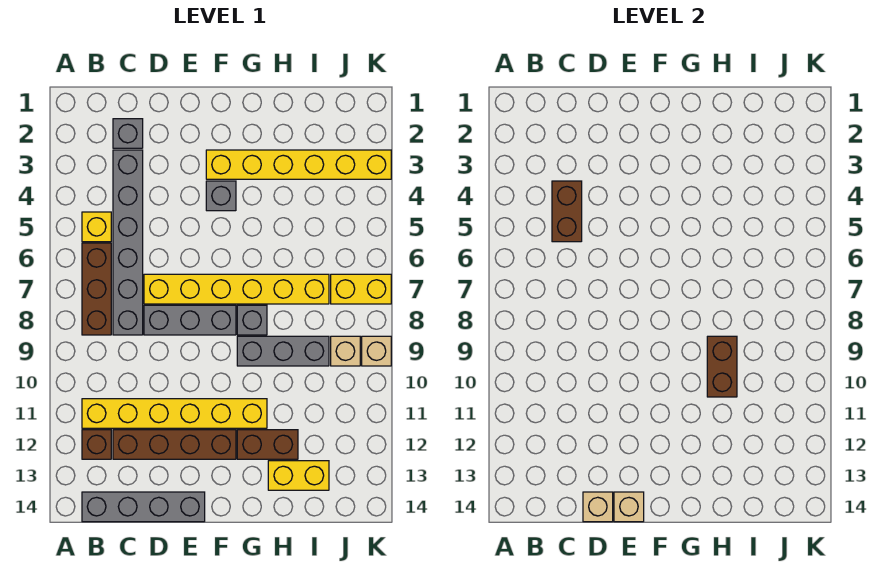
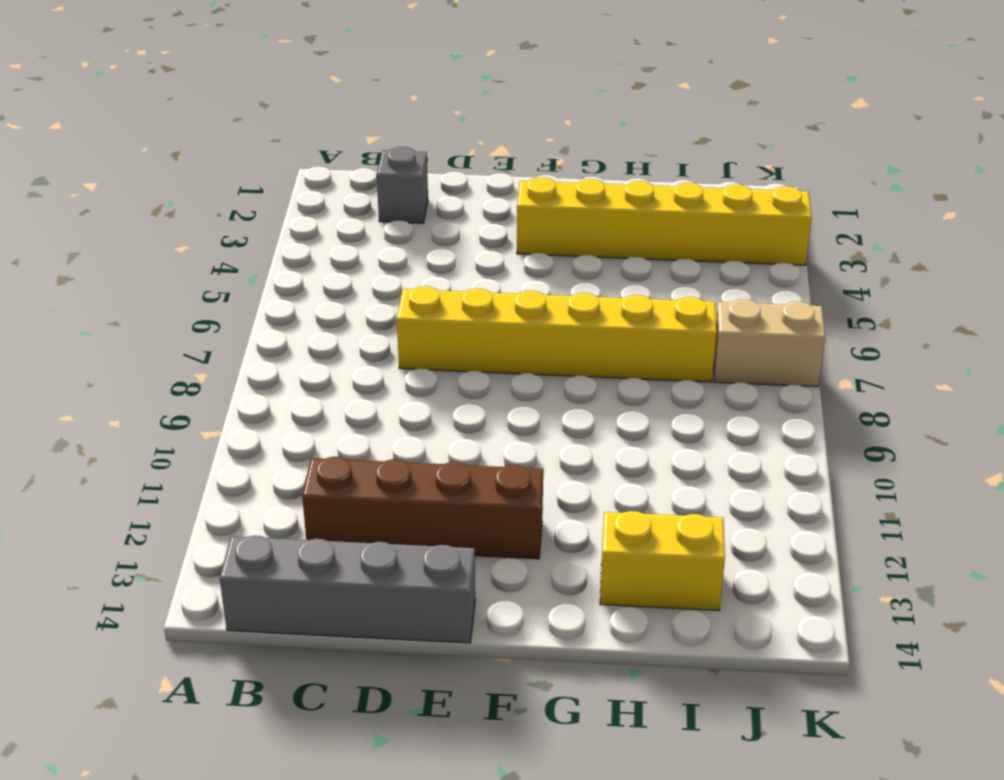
tan brick J7:K7 level 1 -> yellow brick J7:K7 level 1
none -> yellow brick B5 level 1
none -> brown brick B6:B8 level 1
none -> yellow brick B11:G11 level 1

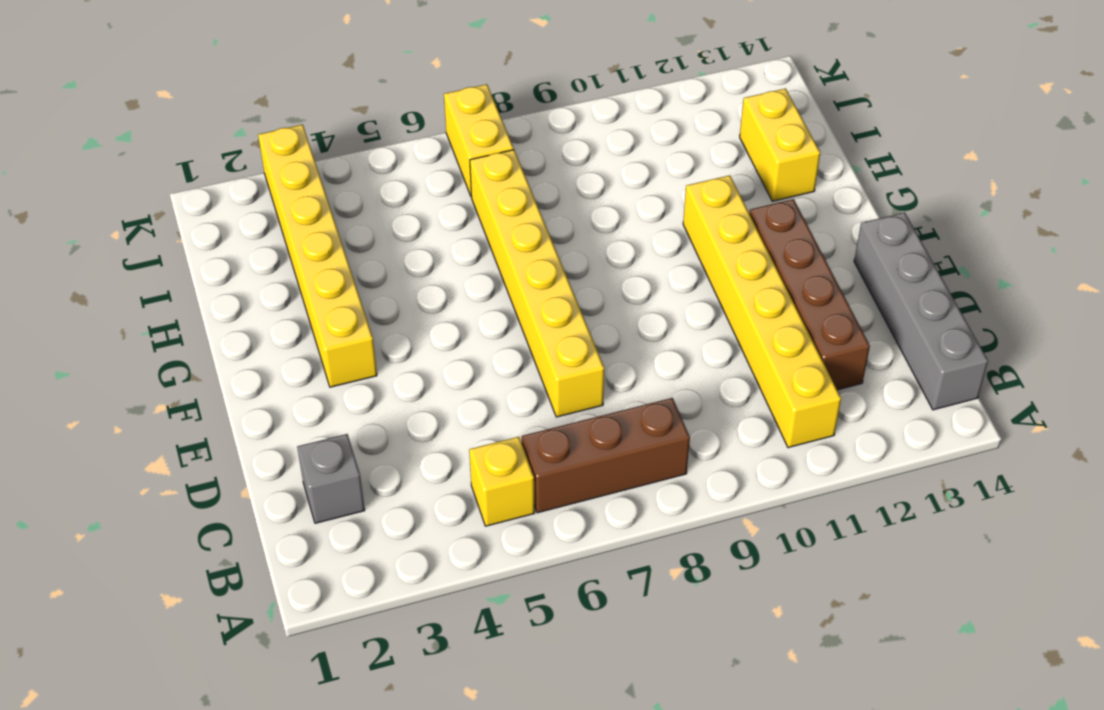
none -> brown brick B12 level 1
none -> grey brick C3:C8 level 1
none -> grey brick D8:F8 level 1

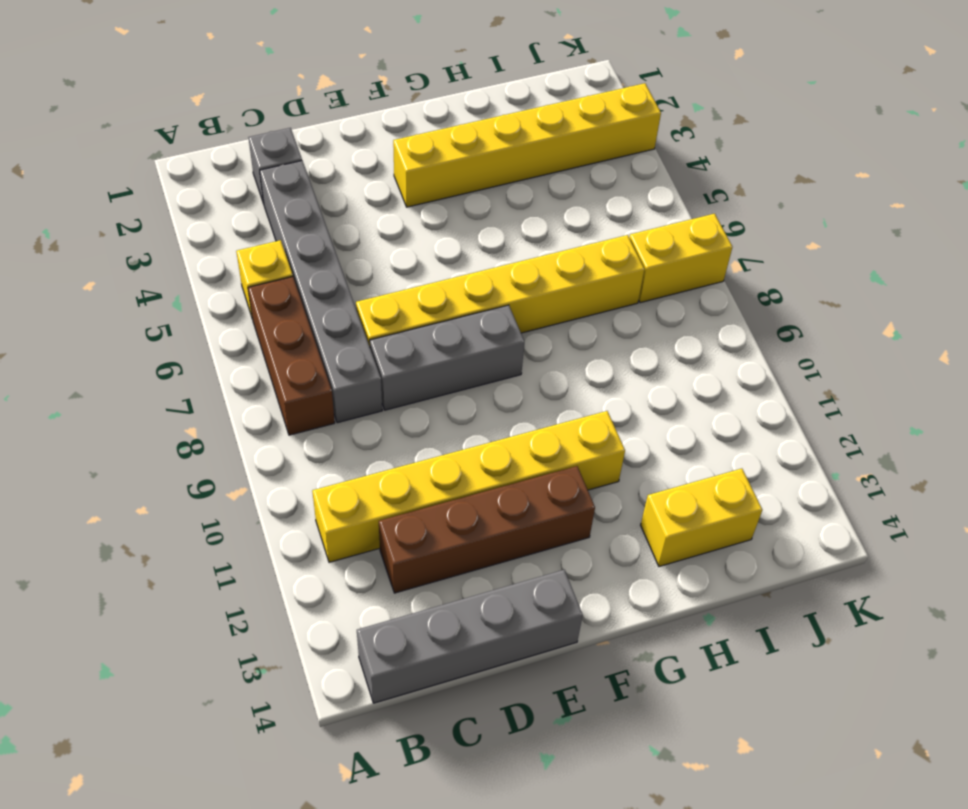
none -> brown brick B12 level 1
none -> grey brick F4 level 1
none -> grey brick G8 level 1

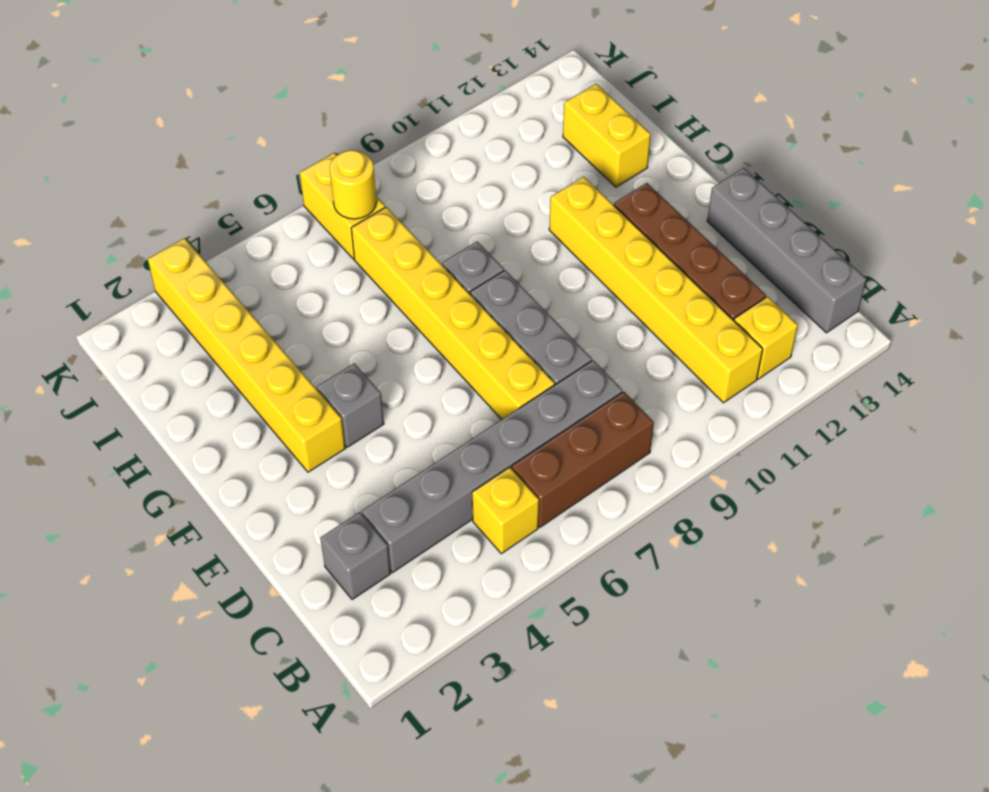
yellow brick B12 level 1 -> brown brick B12 level 1
yellow round brick J7 level 2 -> none
none -> grey brick G9:I9 level 1
none -> brown brick G12:H12 level 1
none -> tan brick J9 level 1

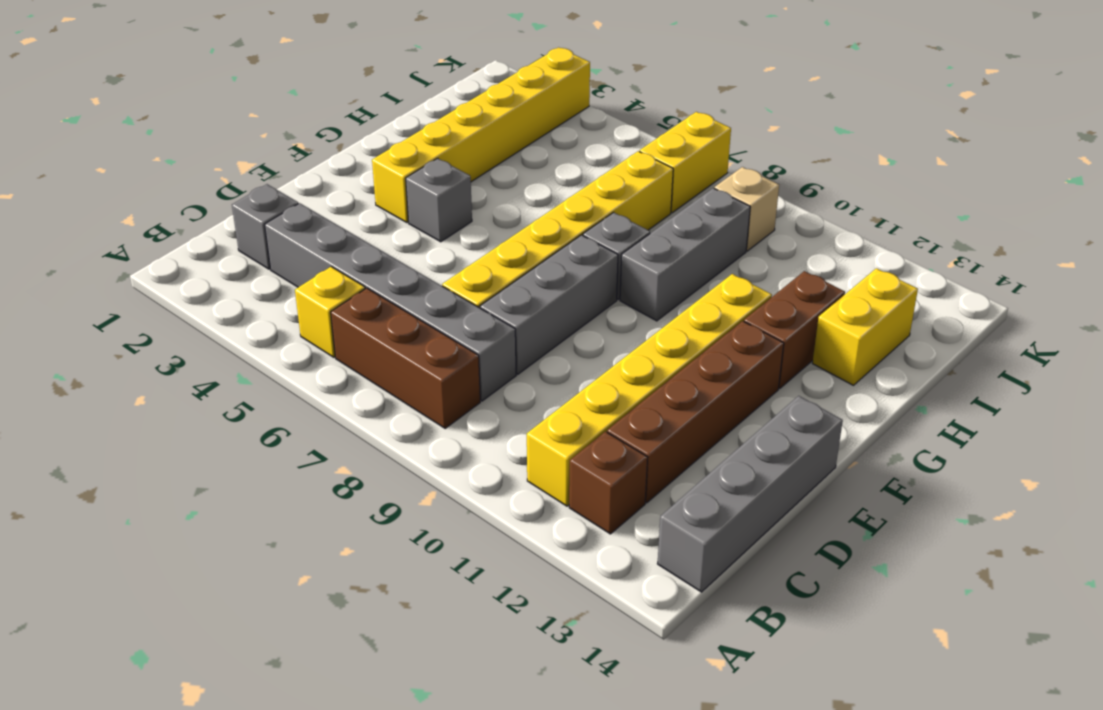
none -> tan brick K9 level 1
none -> brown brick C4:C5 level 2
none -> tan brick D14 level 2

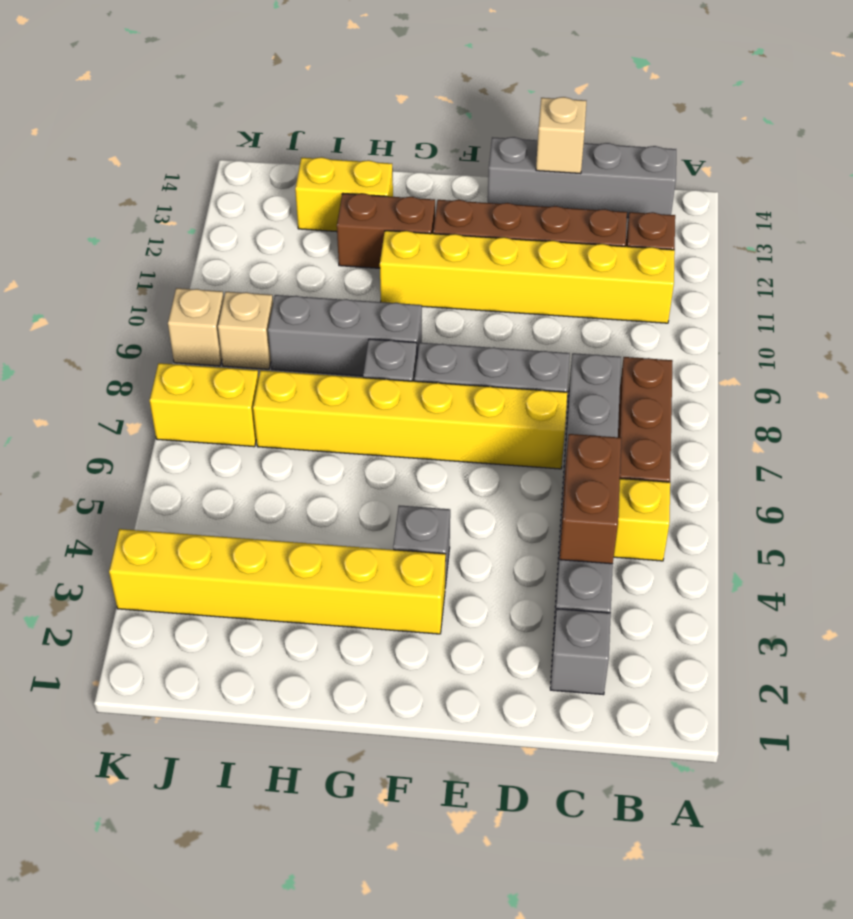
none -> tan brick E14 level 2
none -> brown brick H9:H10 level 2

